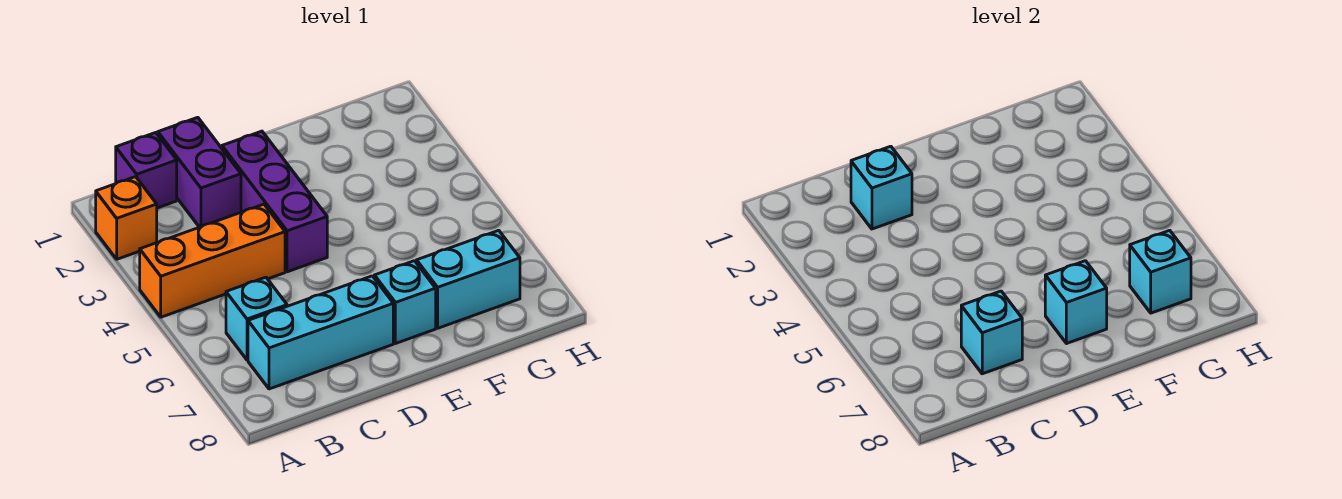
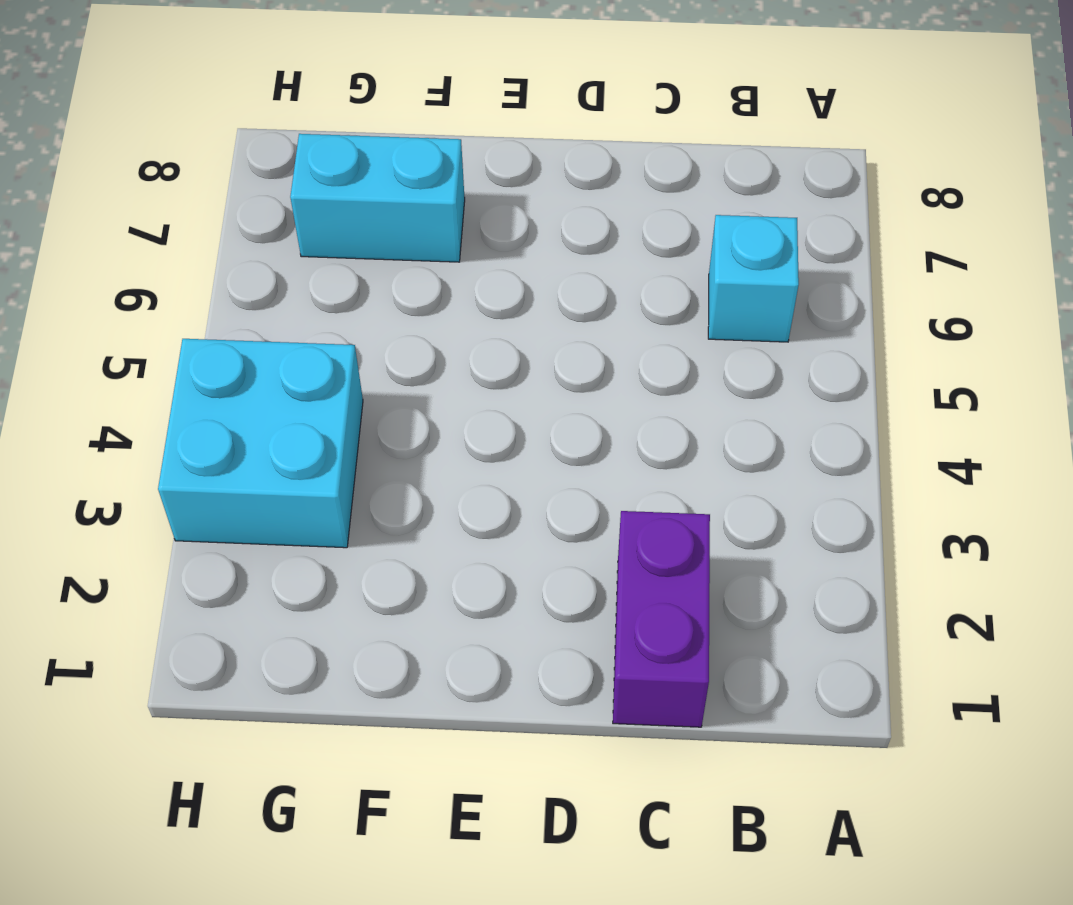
cyan brick G3:H4 level 1 -> none
none -> orange brick A2 level 1
none -> orange brick A4:C4 level 1
none -> purple brick B1 level 1

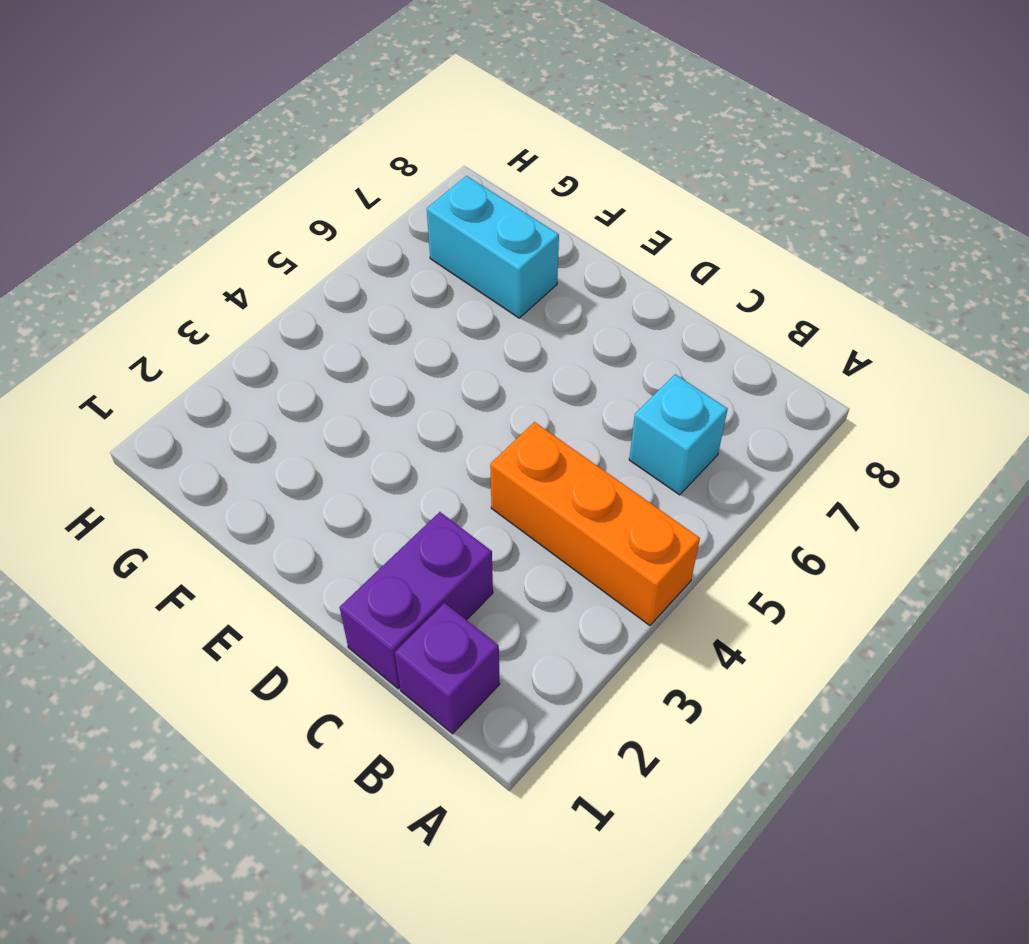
none -> orange brick A2 level 1
none -> cyan brick B7:D7 level 1
none -> purple brick D2:D4 level 1

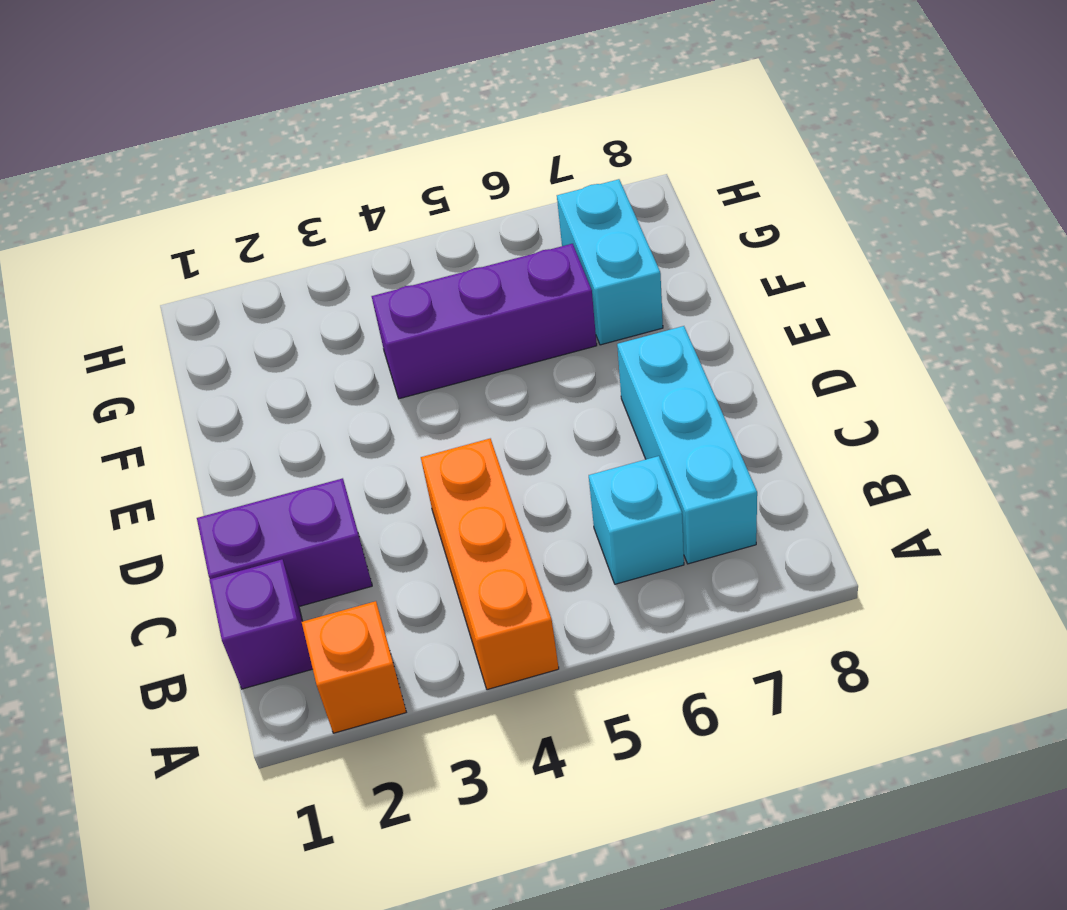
purple brick F4:F6 level 1 -> purple brick D2:D4 level 1
none -> cyan brick E7 level 1
none -> cyan brick C2 level 2
none -> cyan brick C7 level 2

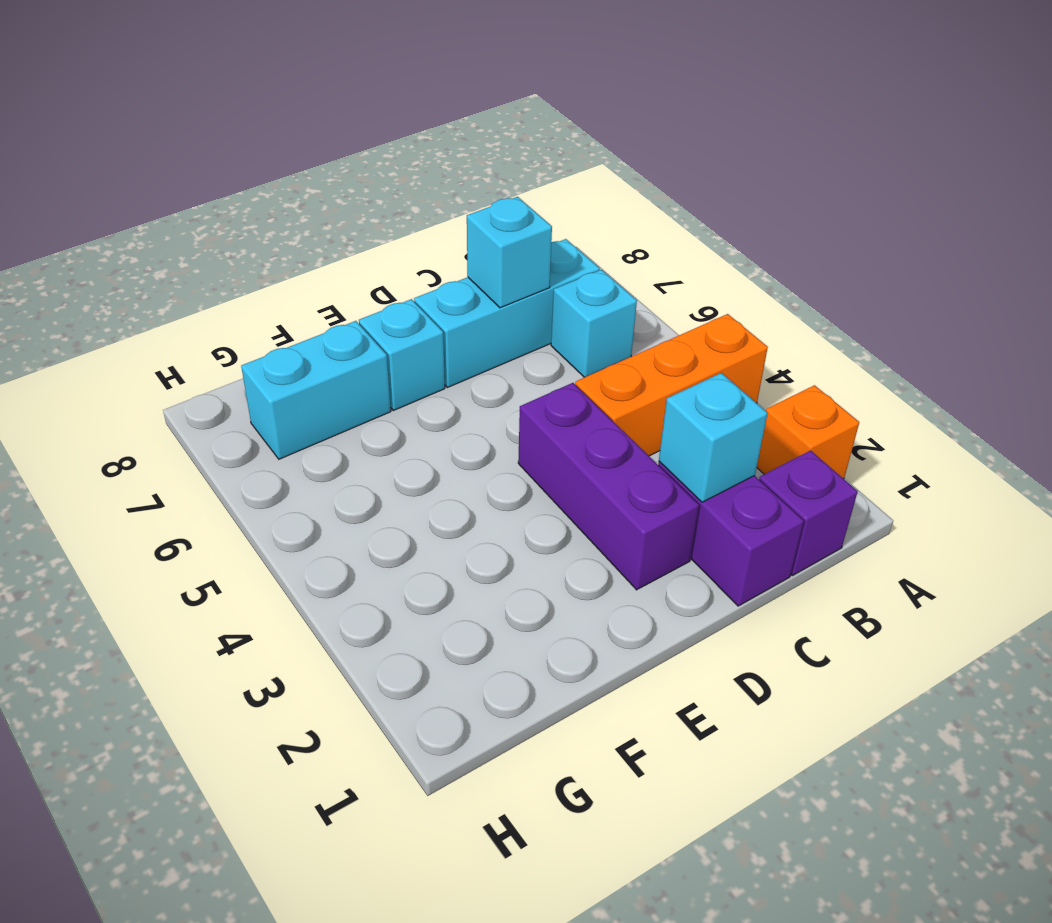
none -> cyan brick E7 level 2
none -> cyan brick G7 level 2

